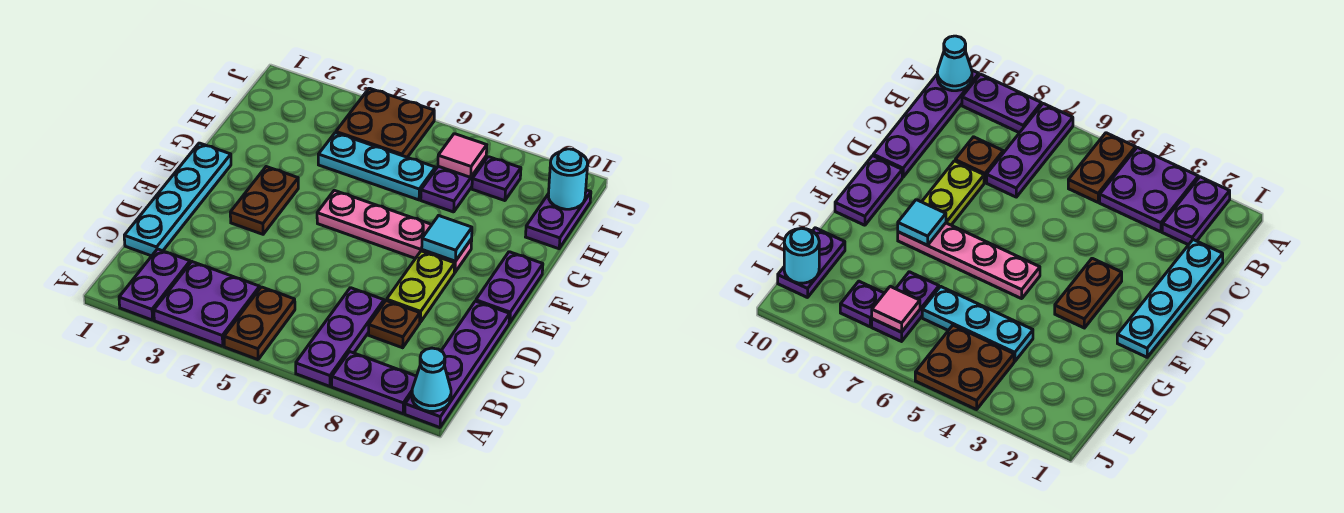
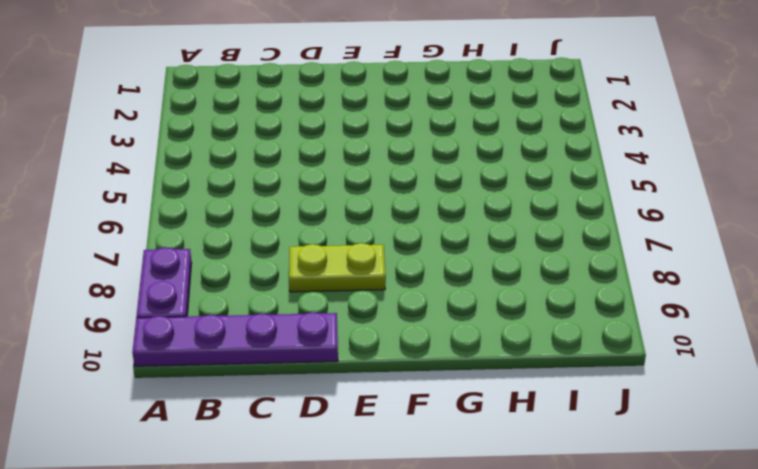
none -> purple plate A2:B2 level 1
none -> purple plate A3:B4 level 1
none -> brown plate A5:B5 level 1

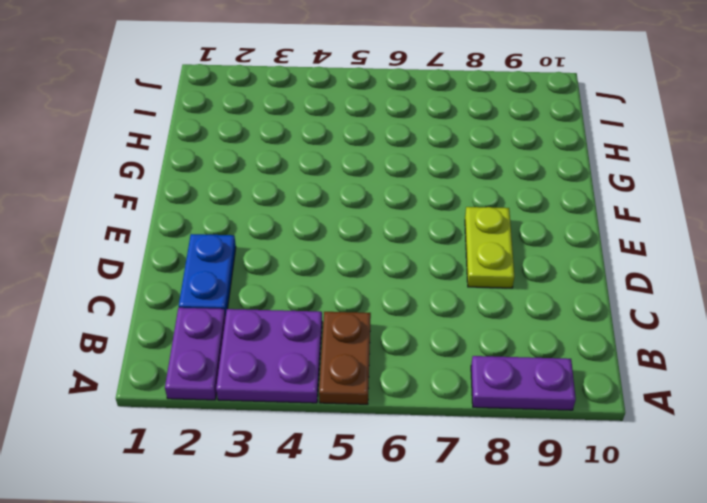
blue plate C2:D2 level 1 -> none
none -> purple plate A7:C7 level 1
none -> purple plate A10:D10 level 1
none -> cyan plate C1:F1 level 1

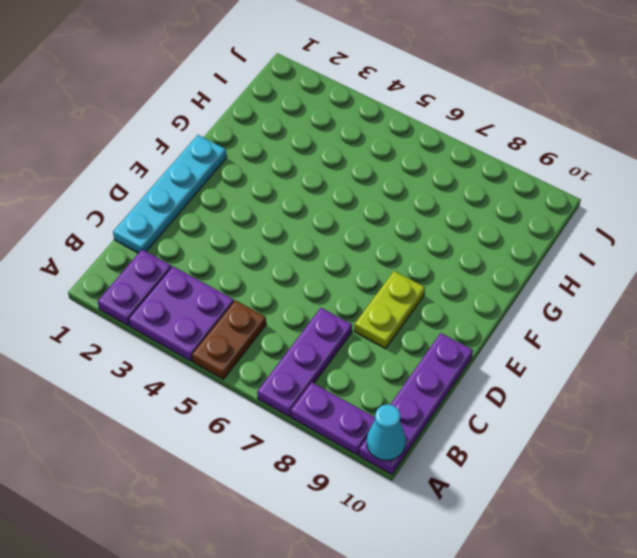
none -> brown plate C8 level 1
none -> brown plate E3:F3 level 1
none -> purple plate E10:F10 level 1

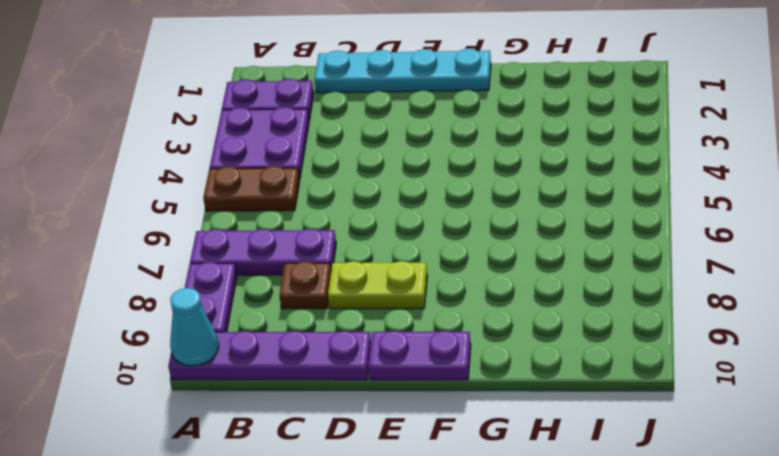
none -> brown plate E3:F3 level 1
none -> pink plate F5:F8 level 1
none -> cyan plate H4:H6 level 1

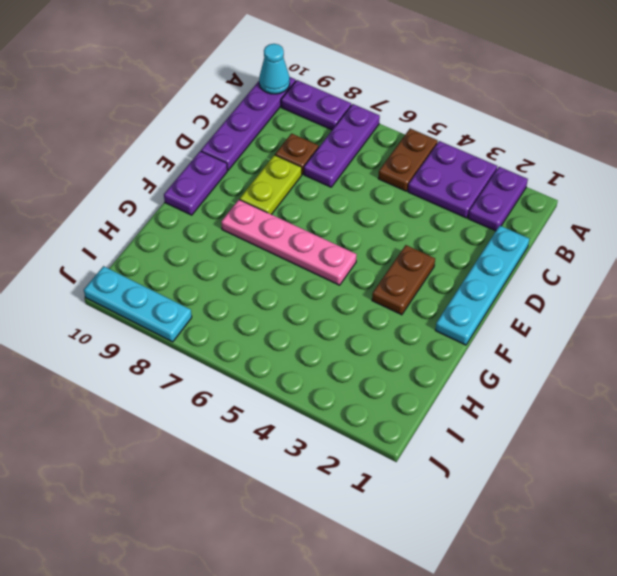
cyan plate J8:J10 level 1 -> cyan plate H4:H6 level 1
none -> purple plate H7:I7 level 1
none -> purple plate H10:I10 level 1
none -> brown plate I4:J5 level 1

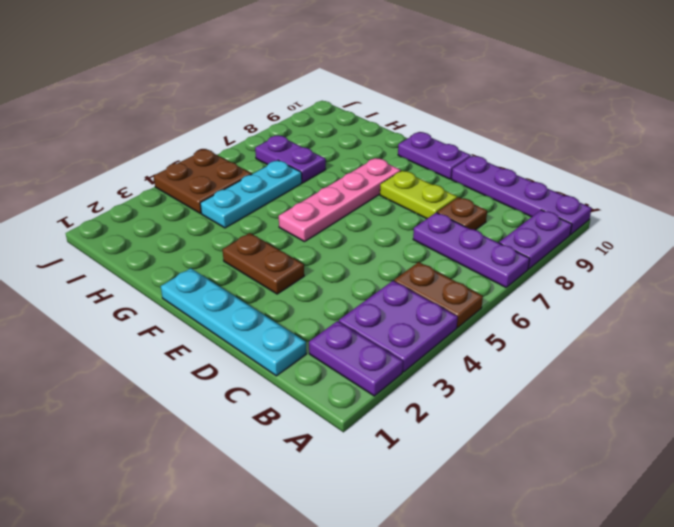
none -> purple plate H10:I10 level 1
none -> purple plate I8 level 1
none -> cyan cone A10 level 2

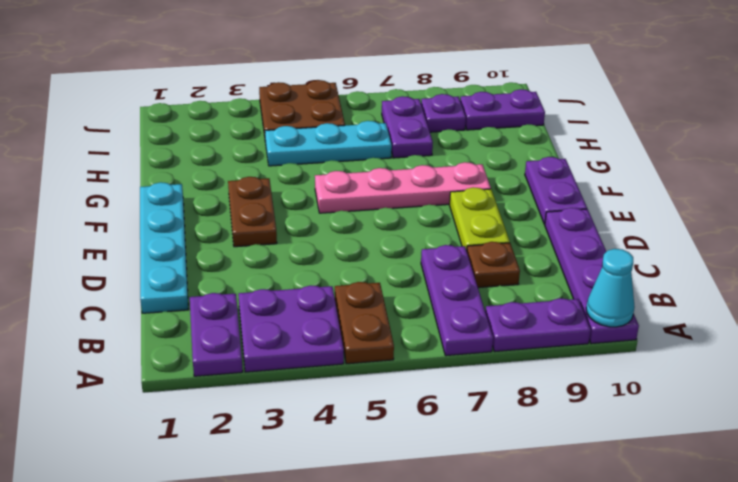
purple plate I9:I10 level 1 -> purple plate H10:I10 level 1
none -> cyan tile F8 level 2
none -> pink tile I7 level 2
none -> cyan round brick I10 level 2

